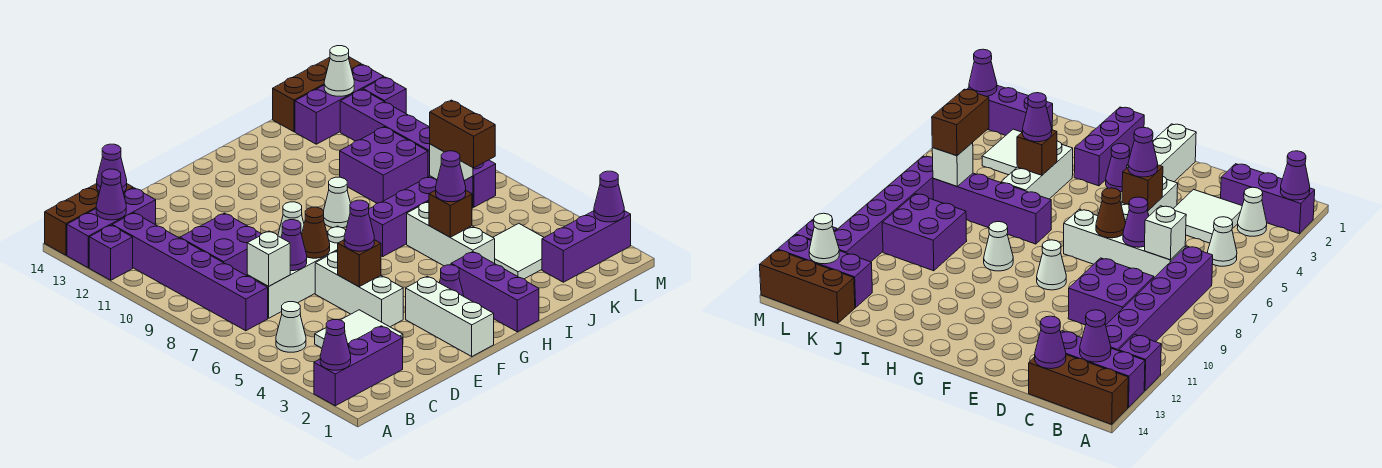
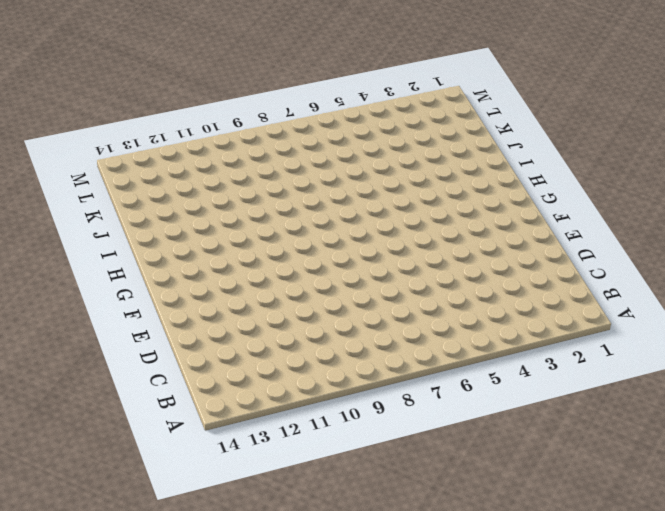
none -> purple brick A2:C2 level 1
none -> purple brick A12 level 1
none -> purple brick A13:C13 level 1
none -> brown brick A14:C14 level 1

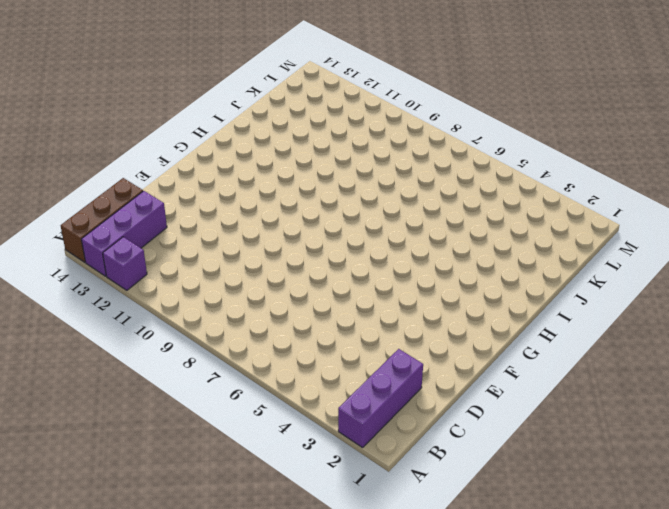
none -> white cone B3 level 1
none -> white cone B5 level 1
none -> purple brick B7:B12 level 1
none -> white tile C3:D4 level 1

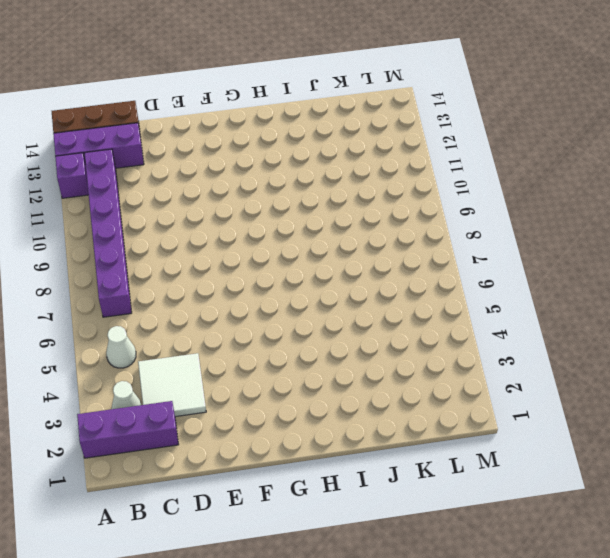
none -> white brick C7:F7 level 1
none -> purple brick C9:D10 level 1
none -> white brick E4:E6 level 1
none -> white brick F1:F3 level 1

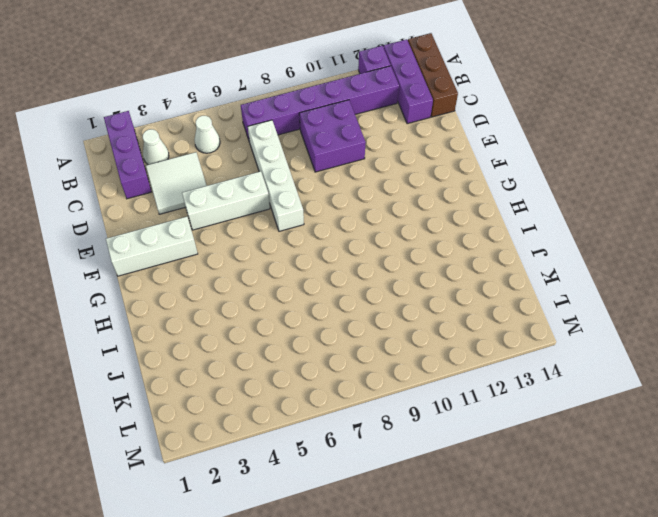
none -> white cone F9 level 1
none -> purple cone G3 level 1
none -> purple brick H1:H3 level 1
none -> purple brick H7:K7 level 1

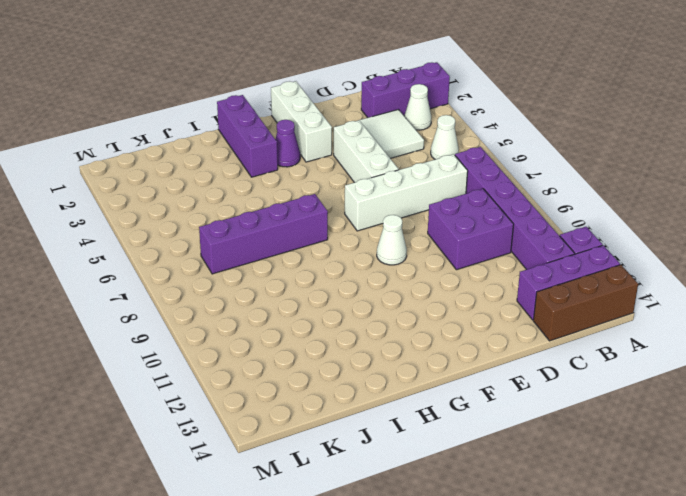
none -> white cone H9 level 1
none -> white brick I4:I6 level 1
none -> white tile J3:K4 level 1
none -> purple brick J9:K10 level 1

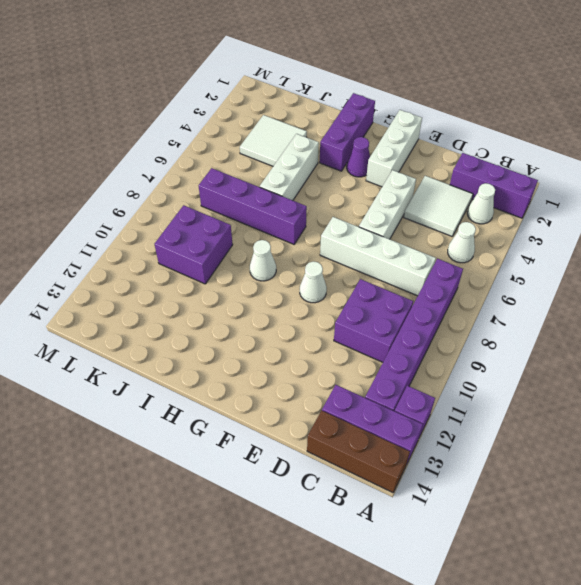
none -> purple brick K2:M2 level 1
none -> purple brick K13:M13 level 1
none -> brown brick K14:M14 level 1
none -> purple brick L7:L12 level 1

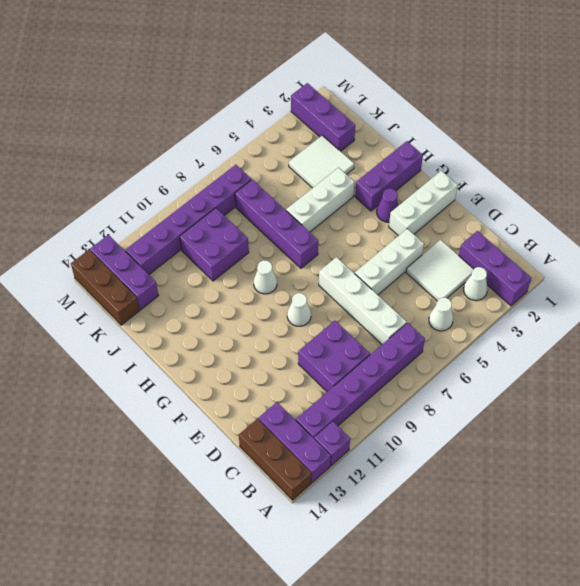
none -> purple brick M12 level 1
none -> purple cone A2 level 2
none -> purple cone B13 level 2
none -> white brick C7 level 2

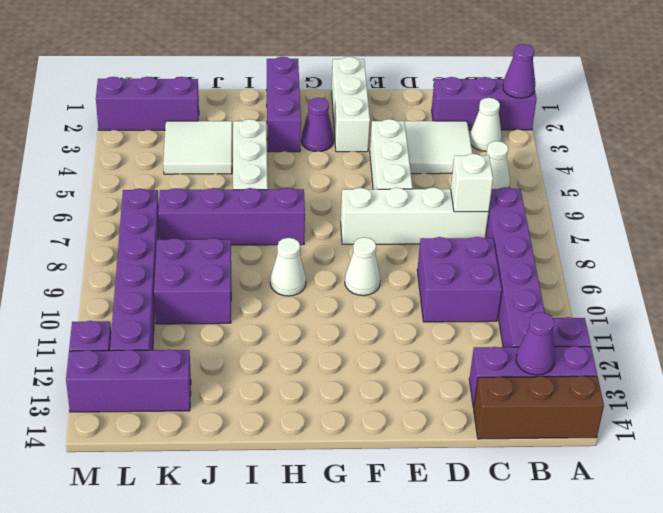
none -> brown brick K14:M14 level 1
none -> purple cone C14 level 2
none -> purple cone D7 level 2
none -> brown brick E5 level 2

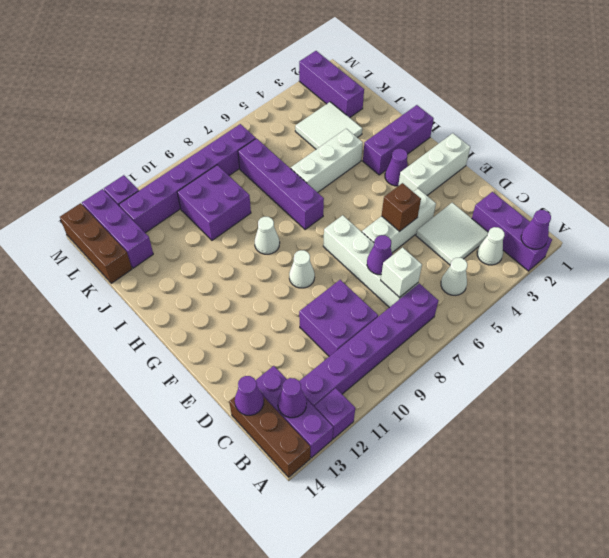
none -> brown cone E7 level 2
none -> brown brick I5 level 2
none -> white brick K7 level 2
none -> white cone L13 level 2

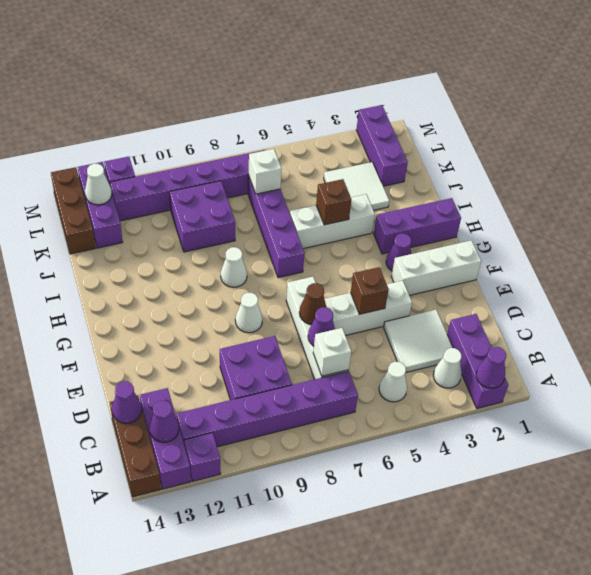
none -> purple cone M2 level 2
none -> purple cone E5 level 3
none -> purple cone I5 level 3
none -> brown brick K6:K7 level 3

